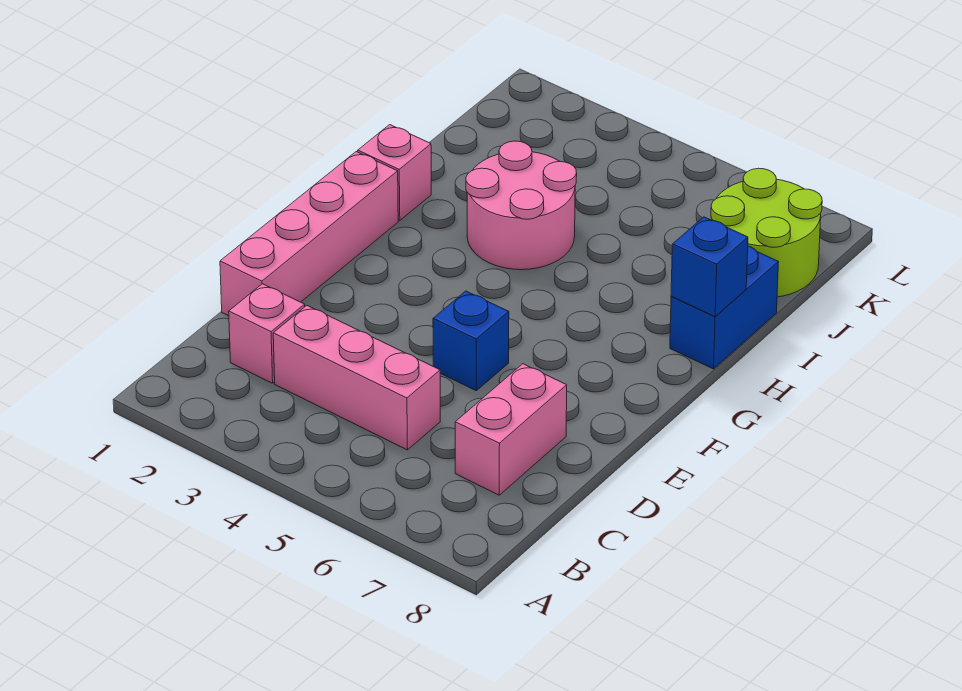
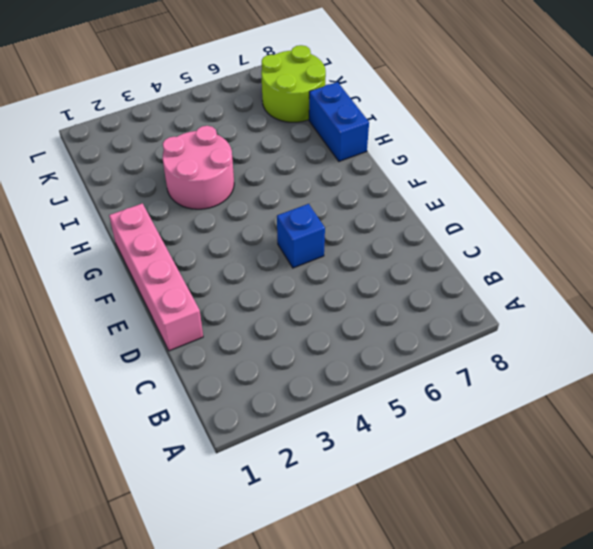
none -> pink brick C2 level 1
none -> pink brick C3:C5 level 1

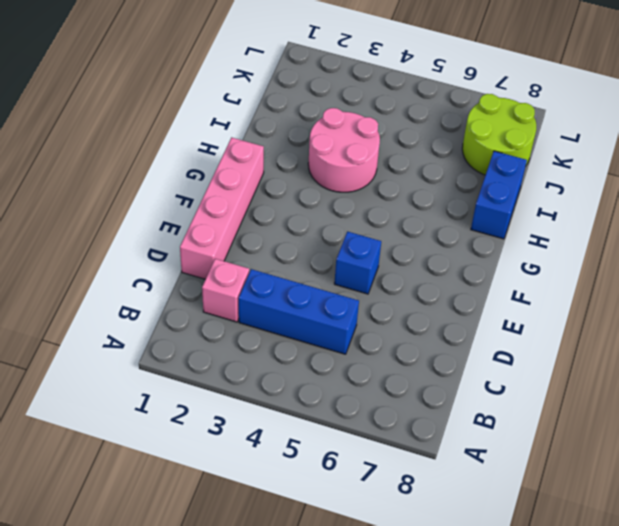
blue brick C3:C5 level 1 -> pink brick C3:C5 level 1
none -> pink brick C7:D7 level 1
none -> pink brick H1 level 1

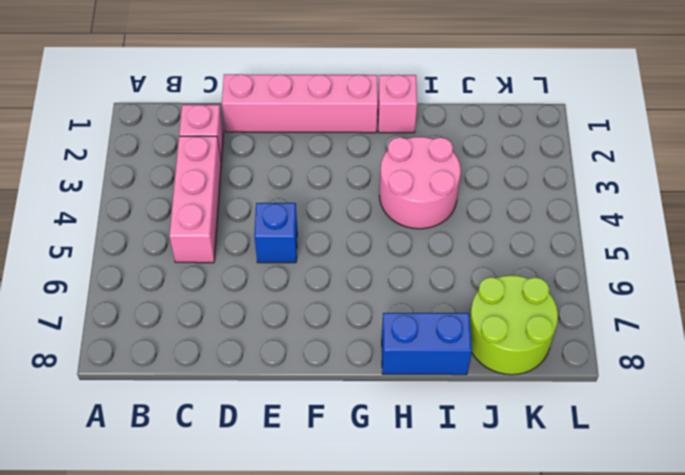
none -> pink brick C7:D7 level 1
none -> blue brick H8 level 2

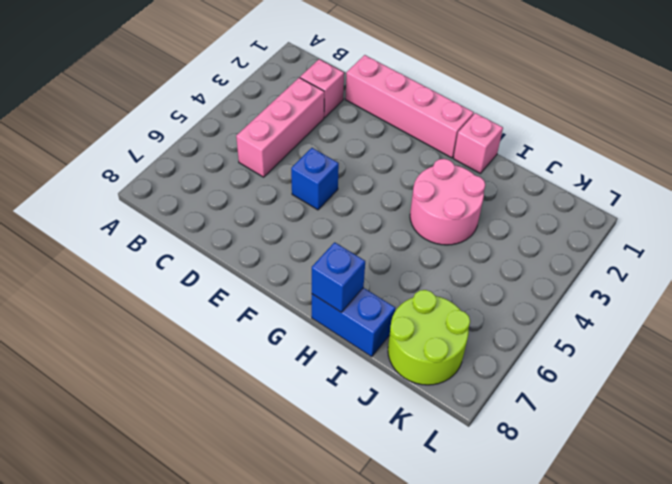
none -> pink brick C7:D7 level 1

